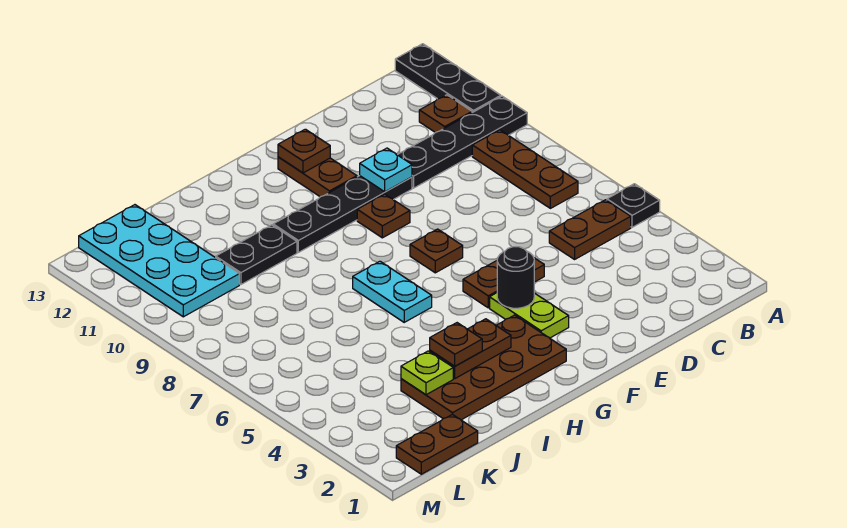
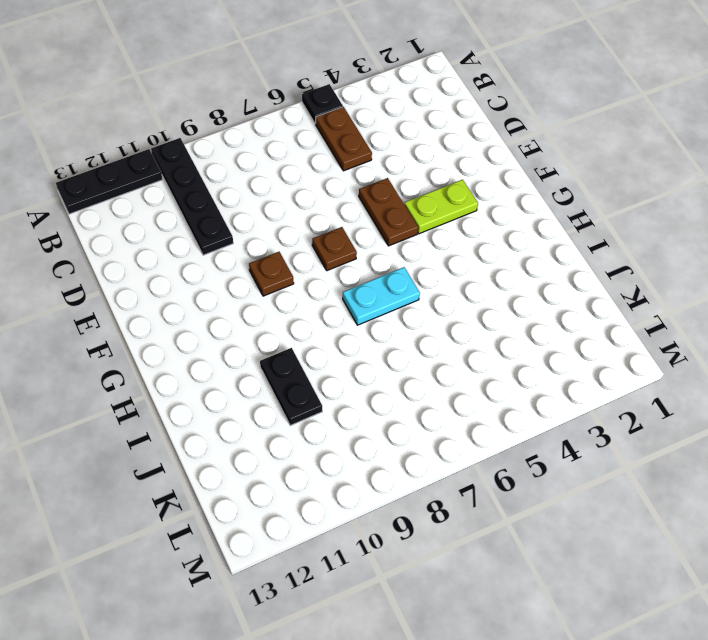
none -> brown plate B7:B9 level 1
none -> brown plate B11 level 1
none -> black plate E10:H10 level 1

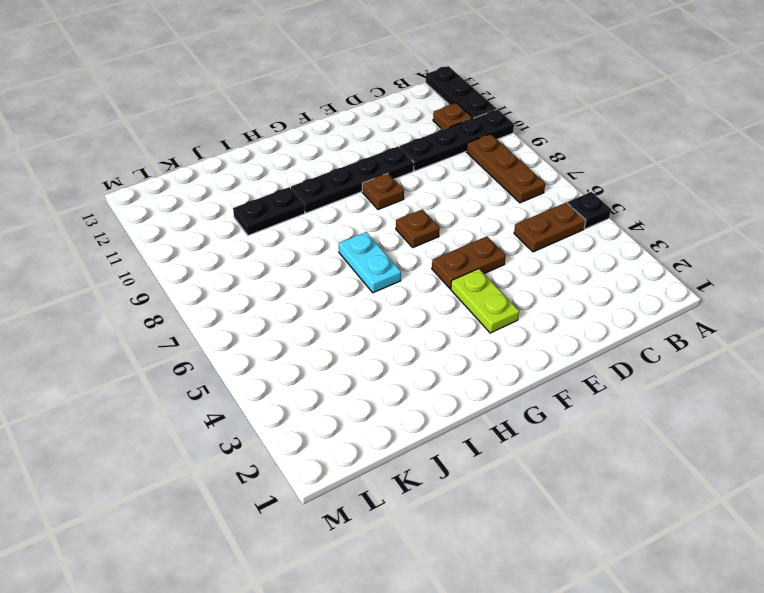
none -> brown plate F11:F12 level 1
none -> brown plate G2:J3 level 1
none -> brown plate K1:L1 level 1

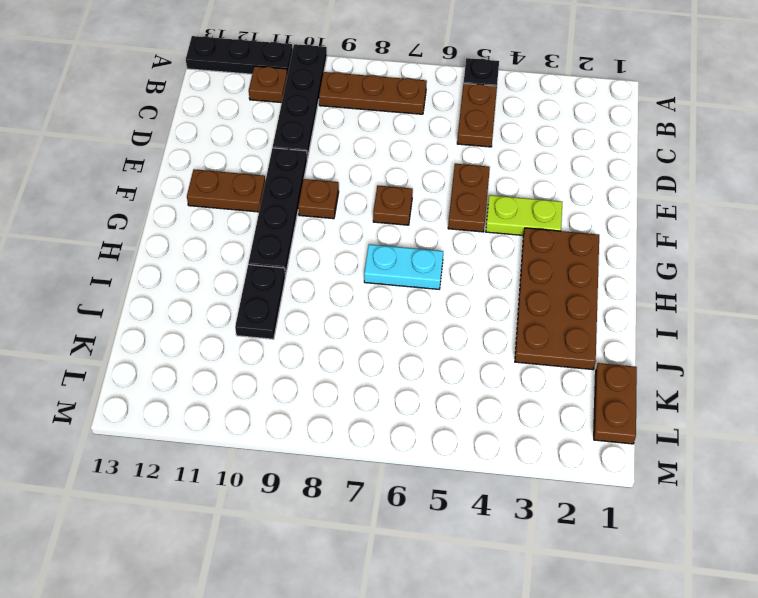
none -> cyan plate K10:L13 level 1
none -> cyan plate E10 level 2
none -> black round brick F4 level 2

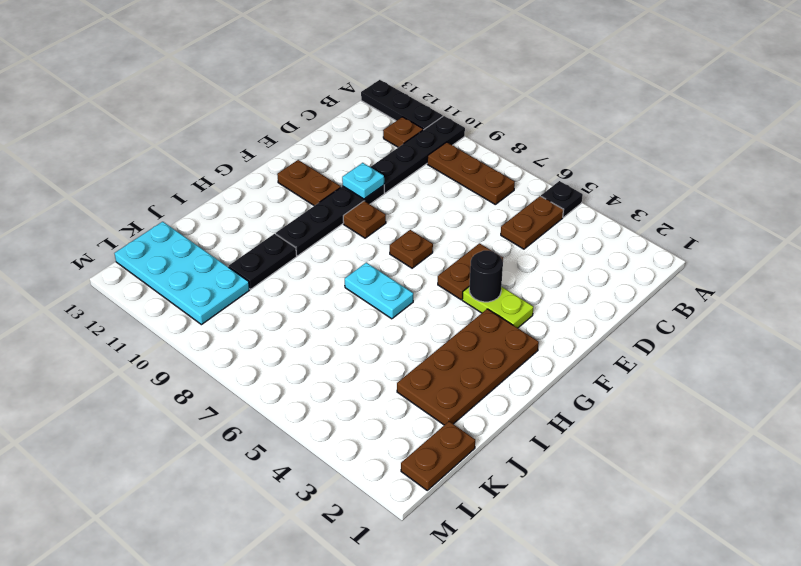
none -> brown plate F12 level 2
none -> brown plate H3:I3 level 2
none -> lime plate J3 level 2

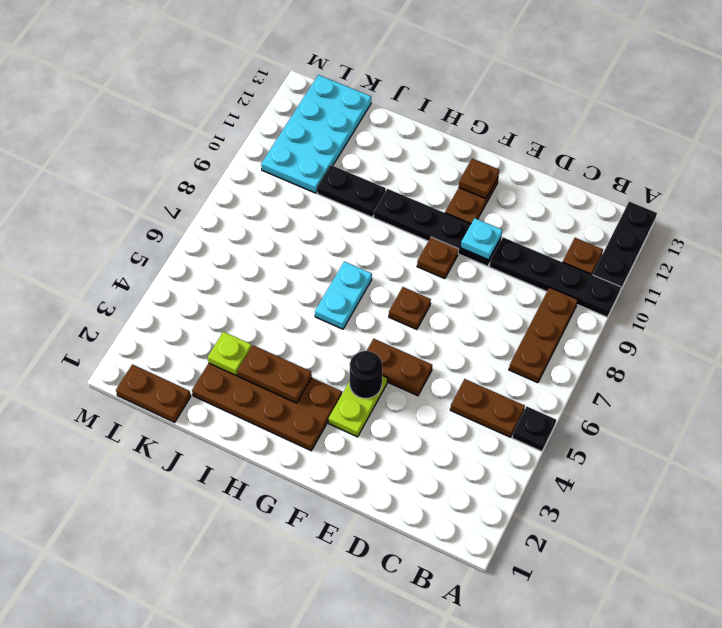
none -> brown plate I3 level 3

